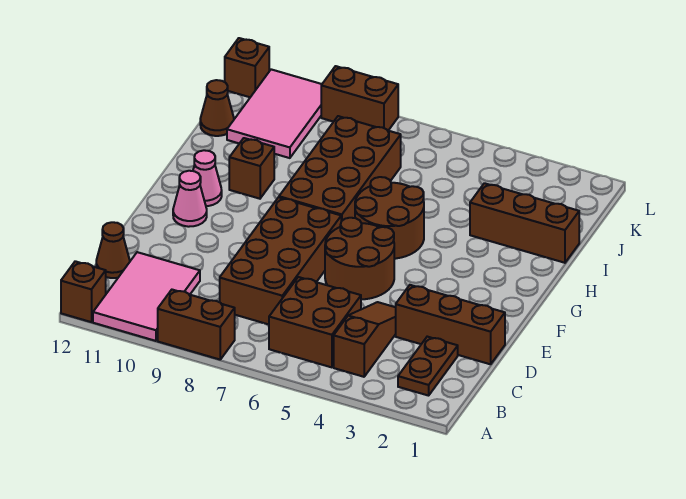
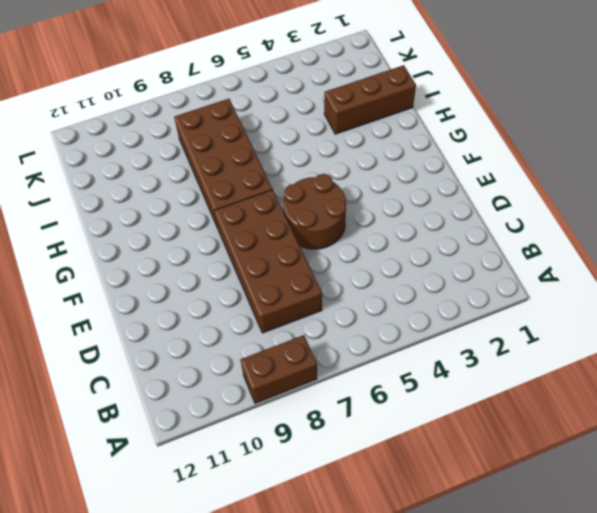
none -> pink tile A10:C11 level 1
none -> brown brick A12 level 1
none -> brown plate B2:C2 level 1

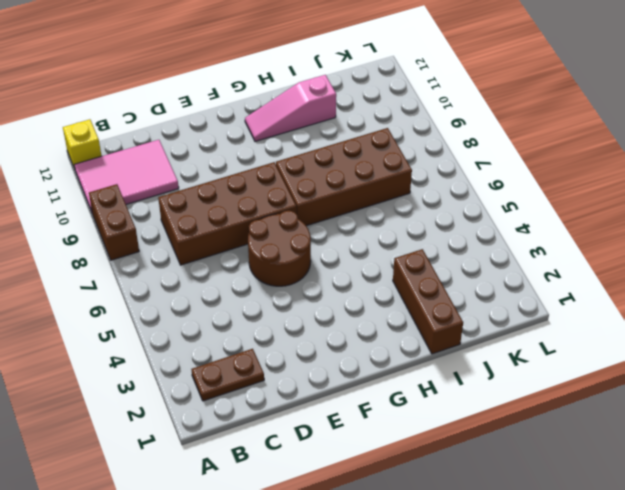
yellow brick A12 level 1 -> brown brick A12 level 1
pink slope G11:I11 level 1 top I -> pink cone G11 level 1
none -> brown slope B4:D4 level 1 top B
none -> brown brick B5:C6 level 1
none -> brown cone C12 level 1

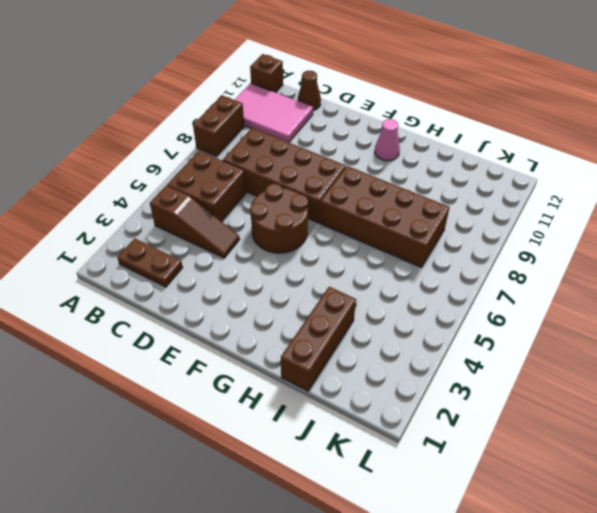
none -> brown brick D1:D3 level 1
none -> pink cone F11 level 1
none -> brown round brick G5:H6 level 1

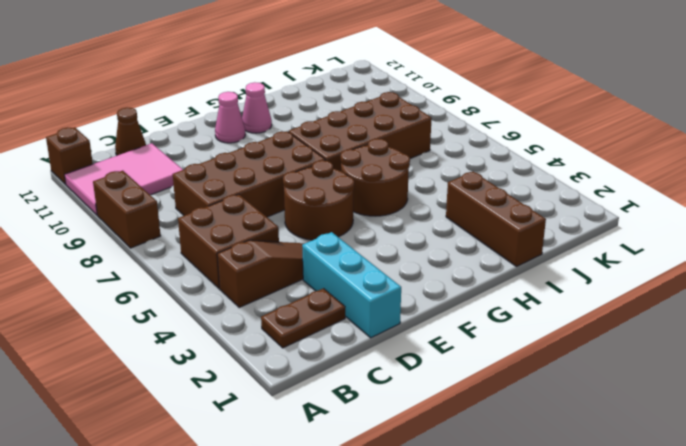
cyan brick D1:D3 level 1 -> brown brick D1:D3 level 1
none -> brown brick H10 level 1
none -> pink tile J10:L11 level 1
none -> brown cone J12 level 1

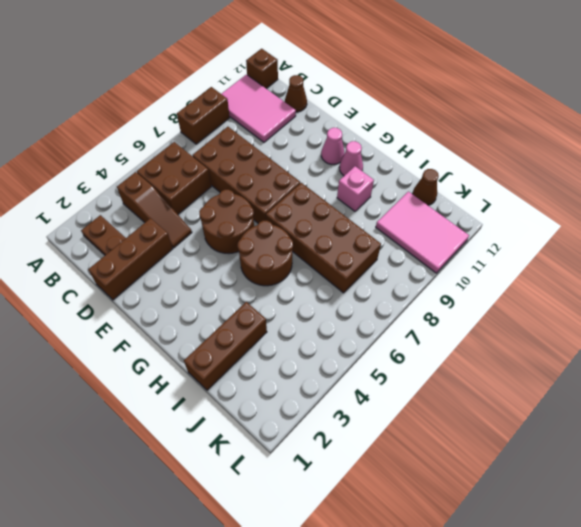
pink brick H10 level 1 -> brown brick H10 level 1
none -> brown brick L8:L9 level 1
none -> brown brick L12 level 1

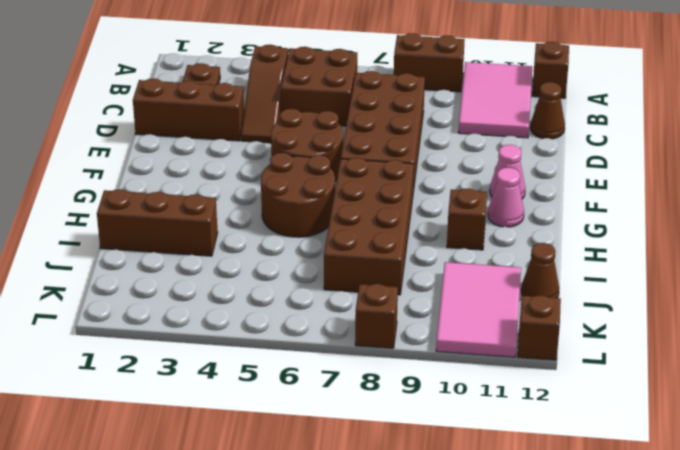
brown brick L8 level 1 -> brown brick L8:L9 level 1

